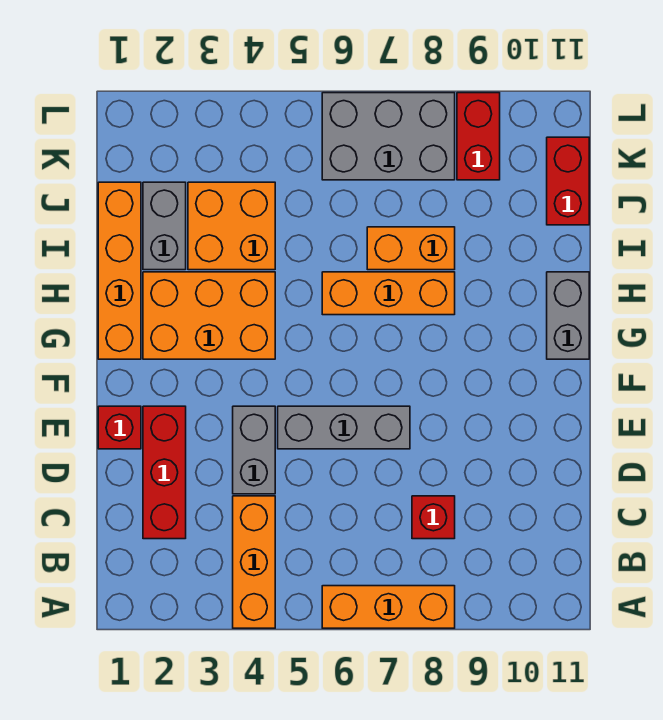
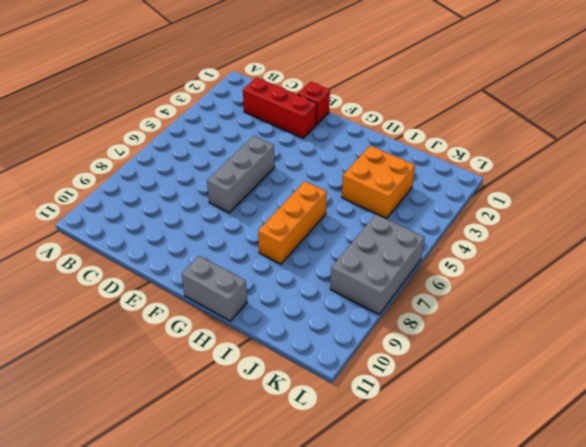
none -> orange brick A4:C4 level 1
none -> orange brick A6:A8 level 1
none -> red brick C8 level 1

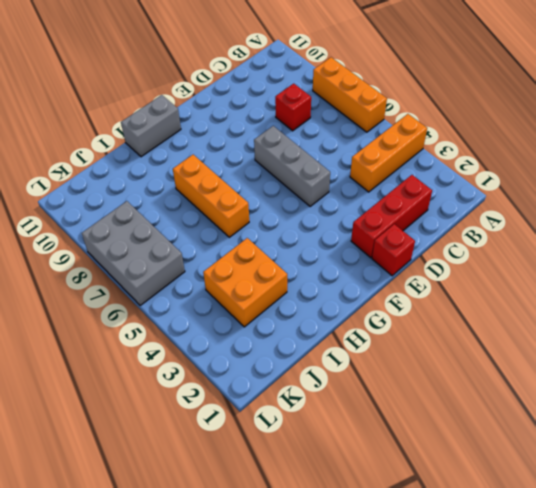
none -> grey brick D4:E4 level 1
none -> orange brick G1:J1 level 1
none -> orange brick G2:H4 level 1

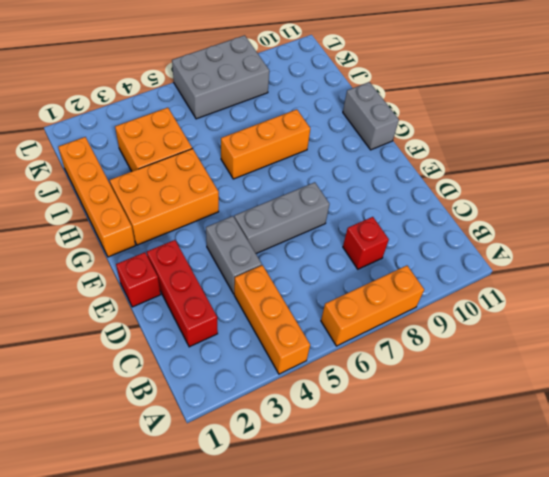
none -> grey brick I2:J2 level 1
none -> orange brick I7:I8 level 1
none -> red brick J11:K11 level 1

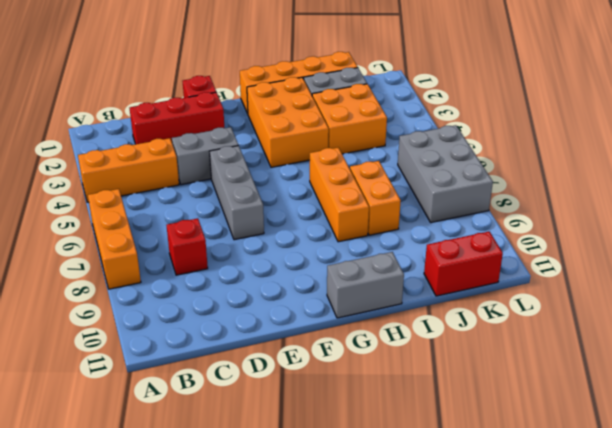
none -> red brick K9:L9 level 1

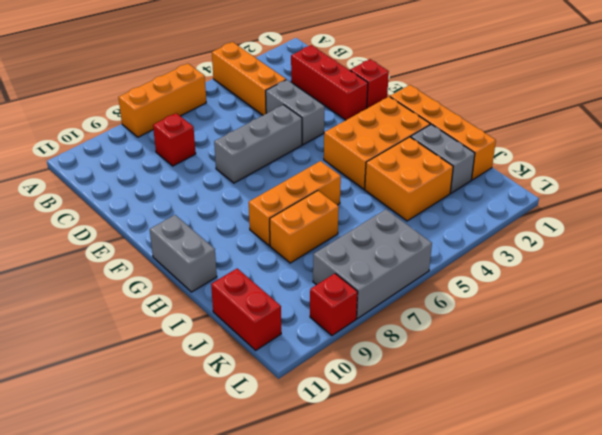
red brick L9 level 1 -> red brick K9:L9 level 1

